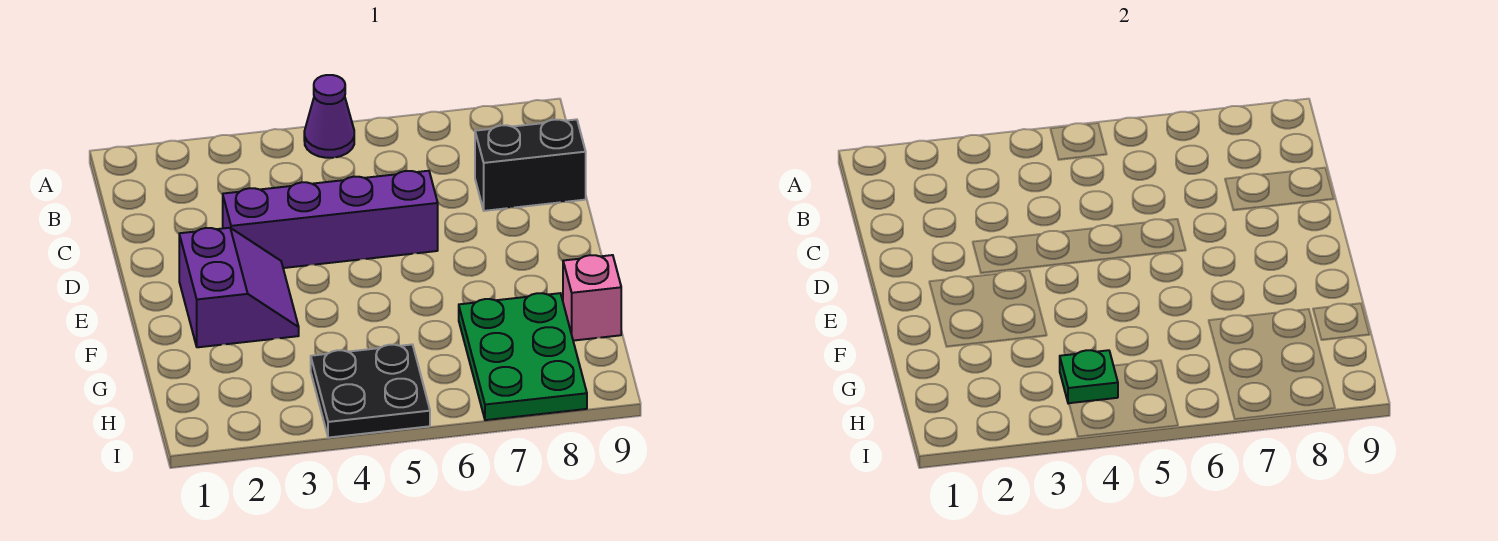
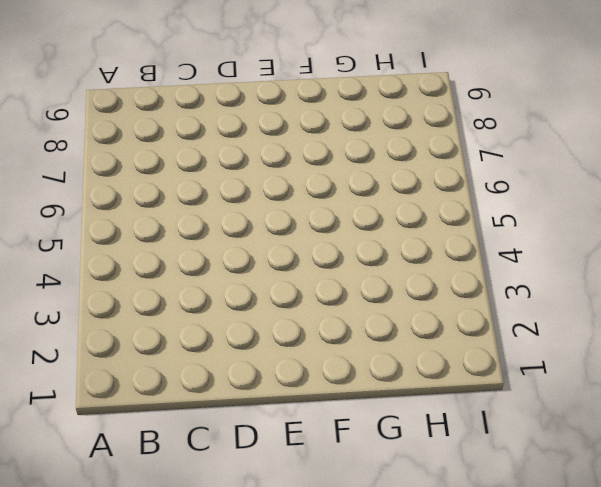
none -> purple cone A5 level 1
none -> black brick C8:C9 level 1

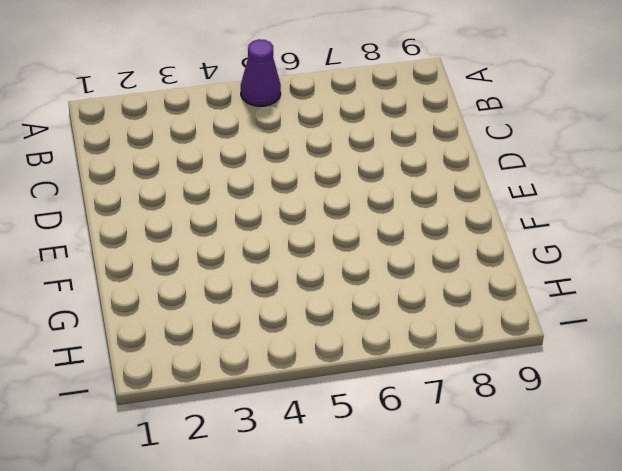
none -> black brick C8:C9 level 1
none -> purple brick D3:D6 level 1

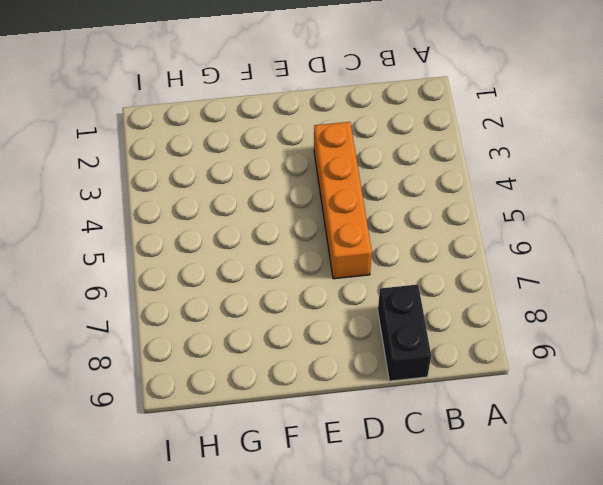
orange brick D3:D6 level 1 -> purple brick D3:D6 level 1
none -> purple cone A5 level 1
none -> purple slope E2:F3 level 1 top 2

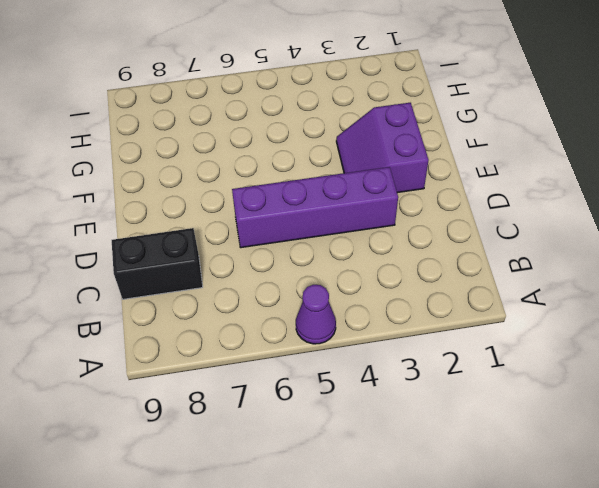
none -> green plate G7:I8 level 1
none -> pink brick G9 level 1

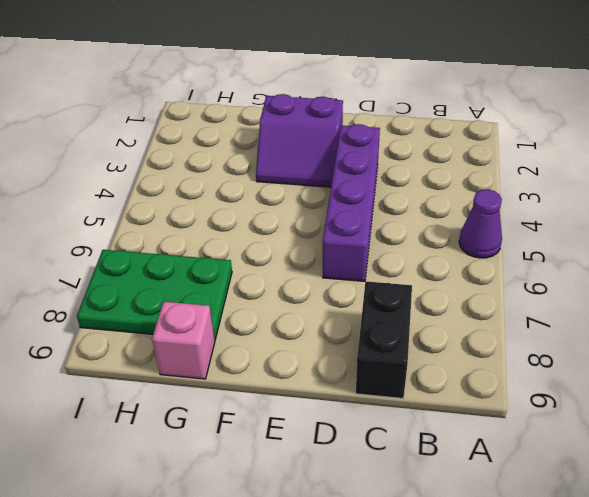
none -> black plate H4:I5 level 1
none -> green plate H4 level 2

